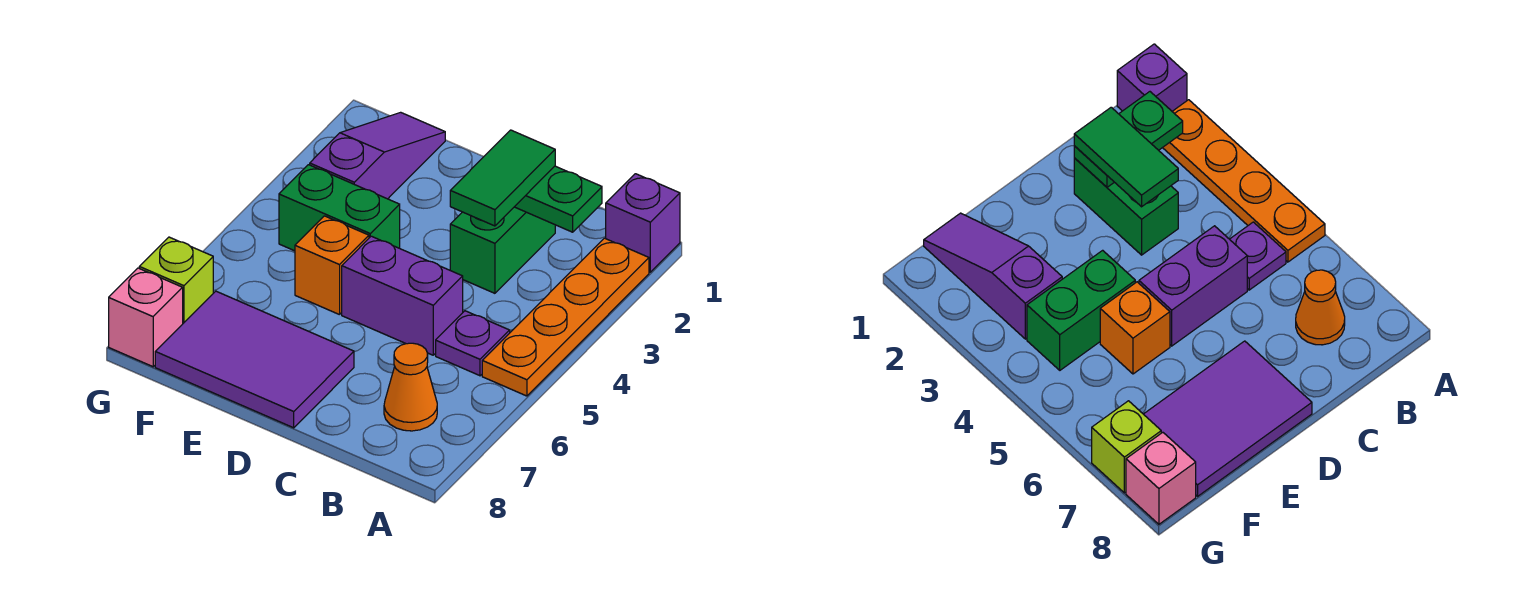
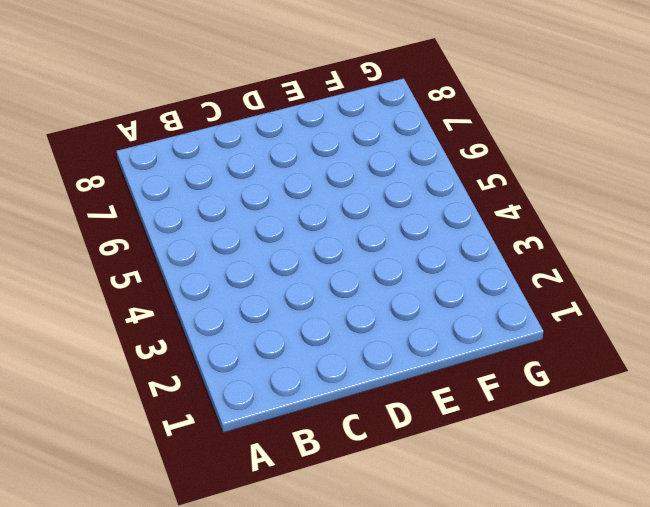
none -> purple brick A1 level 1
none -> orange plate A2:A5 level 1
none -> purple plate B5 level 1

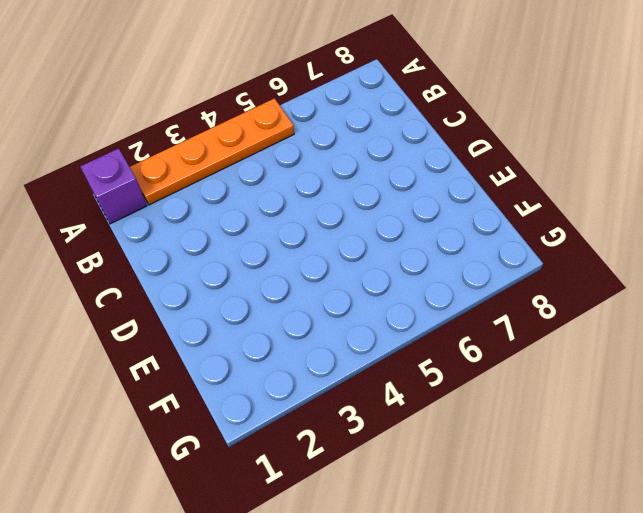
none -> purple plate B5 level 1
none -> orange cone B7 level 1
none -> green brick C2:C3 level 1

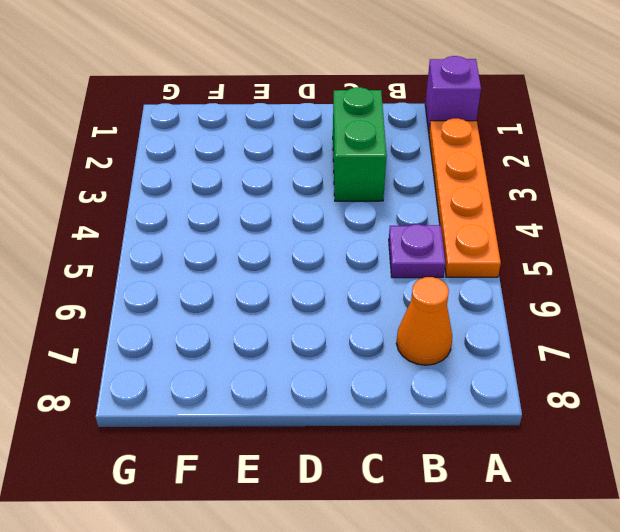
none -> purple brick C5:D5 level 1
none -> purple tile D7:F8 level 1
none -> green brick E4:F4 level 1

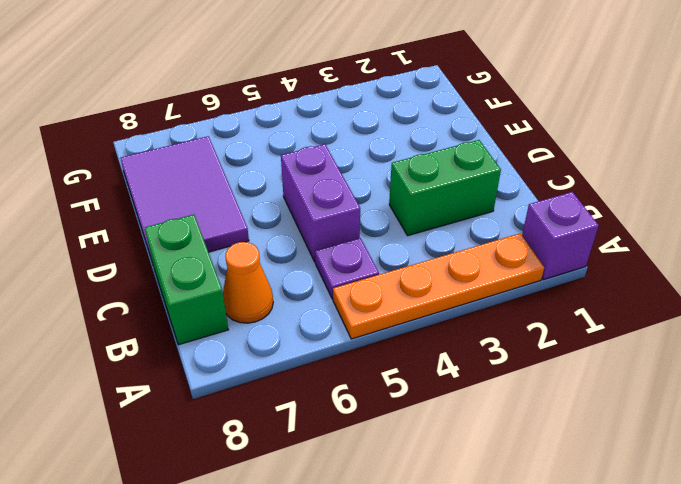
green brick B8:C8 level 1 -> green brick E4:F4 level 1
none -> orange brick E5 level 1
none -> purple slope F1:F3 level 1 top 3
none -> lime brick G7 level 1

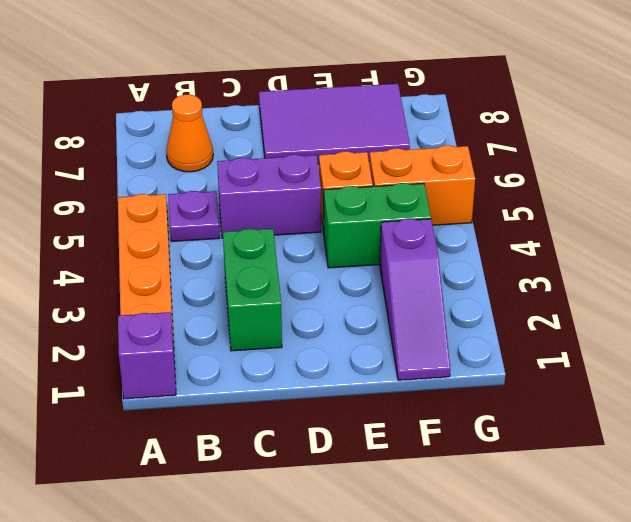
orange brick F5:G5 level 1 -> none
none -> lime brick G7 level 1
none -> pink brick G8 level 1
none -> green plate B2:C2 level 2

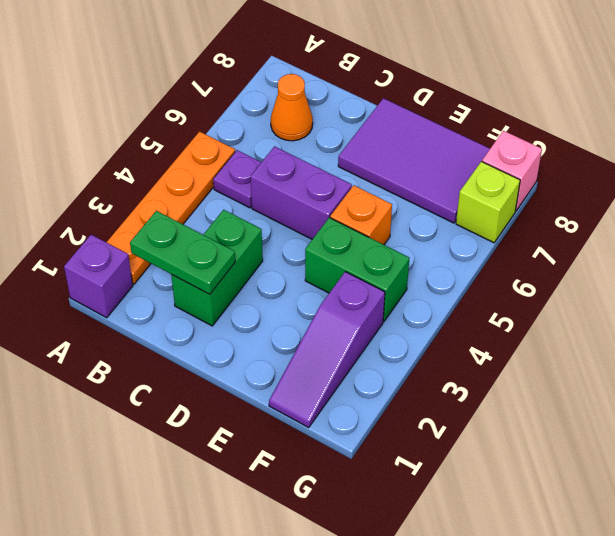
none -> green tile C2:C3 level 3

